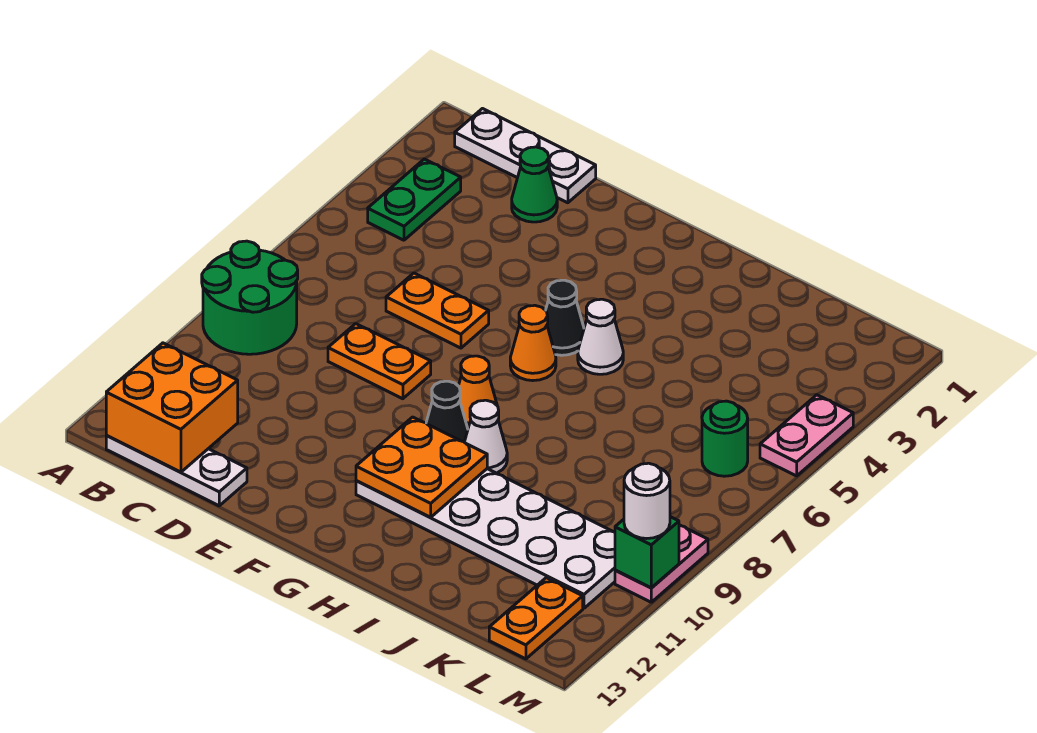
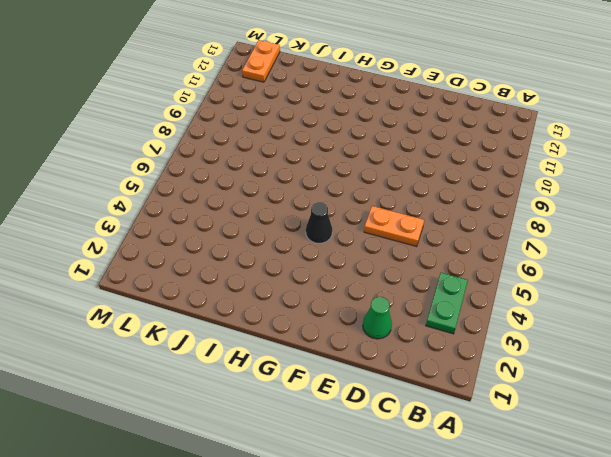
none -> green round brick A8:B9 level 1
none -> white plate B1:D1 level 1
none -> white plate B13:D13 level 1

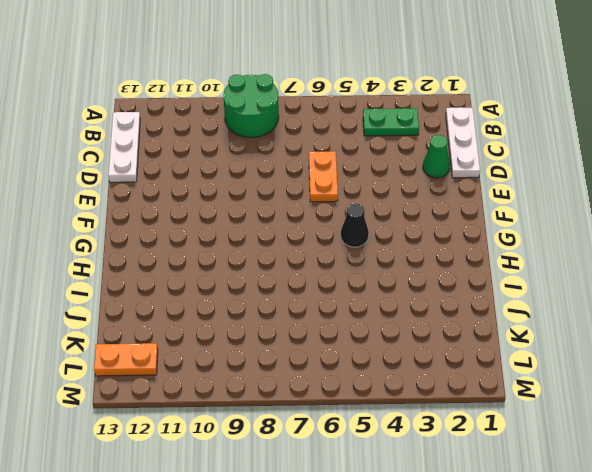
none -> orange plate D8:E8 level 1
none -> orange cone G6 level 1
none -> orange cone G8 level 1

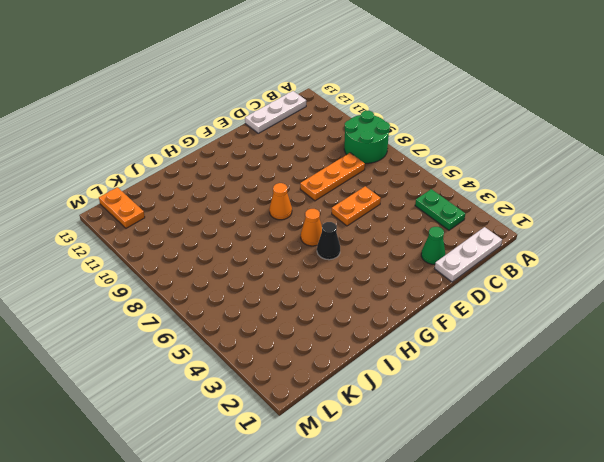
orange plate C8:E8 level 1 -> orange plate D8:E8 level 1
none -> black cone G9 level 1
none -> white plate G10:L11 level 1
none -> white cone H5 level 1

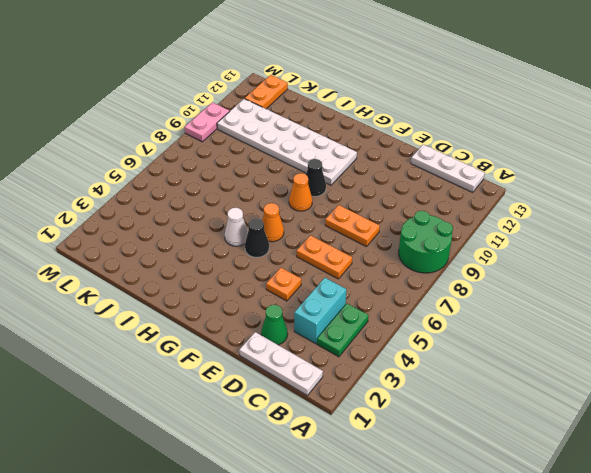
cyan brick C3:C4 level 1 -> none
orange plate E4 level 1 -> none
none -> white cone H9 level 1
none -> green round brick L6 level 1
none -> pink plate M4:M5 level 1

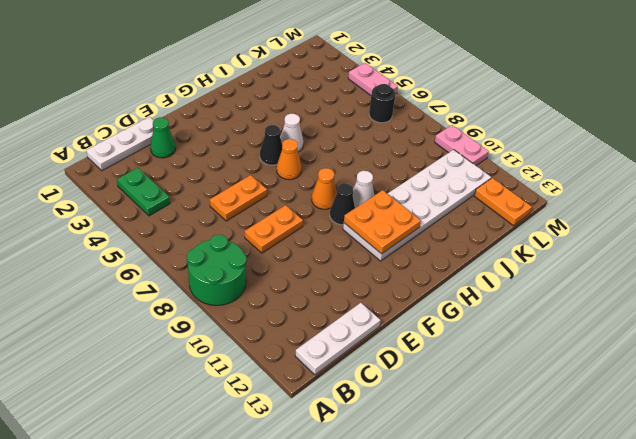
black round brick L6 level 1 -> green round brick L6 level 1
none -> orange brick B12:C13 level 2
none -> green brick M10 level 2
none -> white round brick M10 level 3

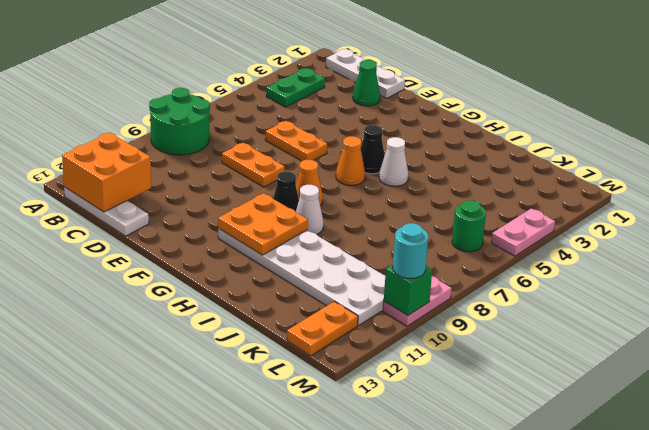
cyan round brick M10 level 3 -> white round brick M10 level 3

